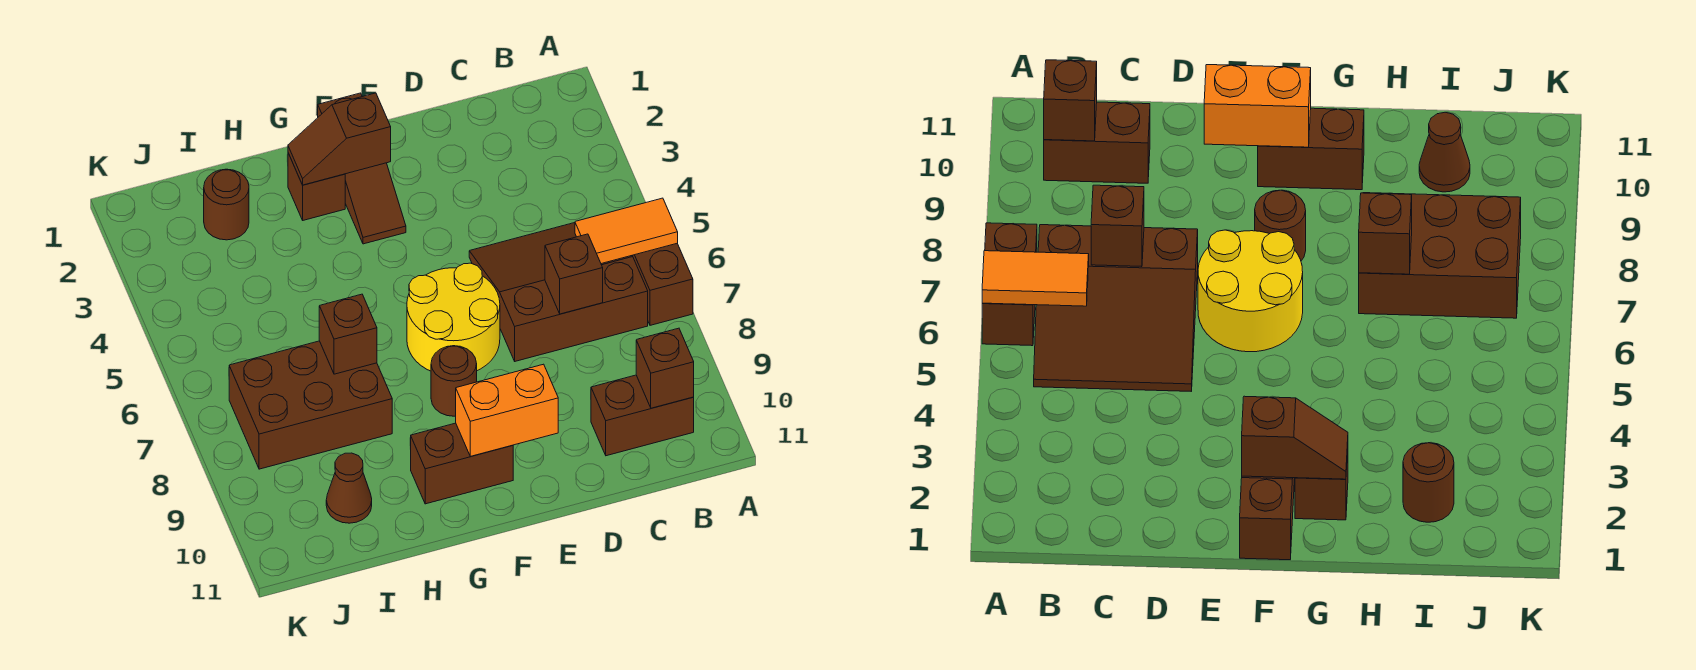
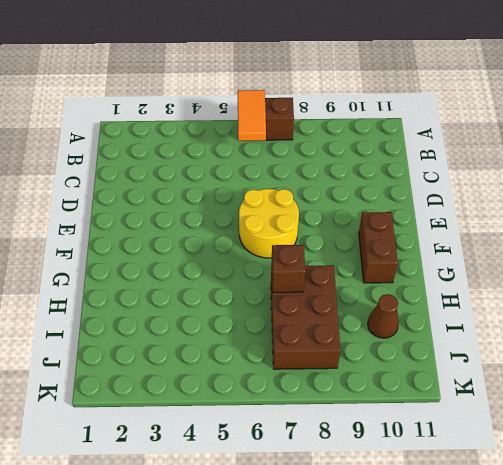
none -> brown slope B5:D7 level 1 top 7
none -> brown brick B10:C10 level 1
none -> brown slope F1:F3 level 1 top 1

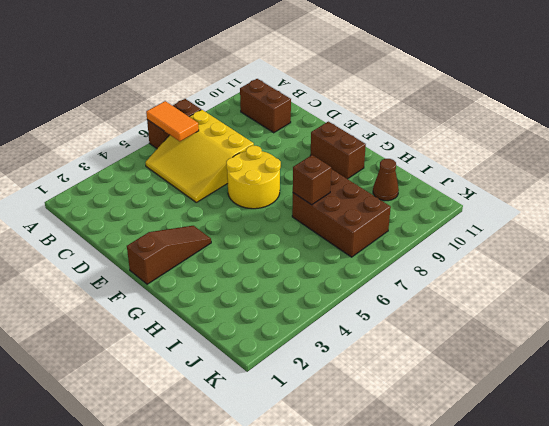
yellow slope B5:D7 level 1 top 7 -> brown slope B5:D7 level 1 top 7
none -> brown round brick F8 level 1
none -> brown brick G2 level 1
none -> brown round brick I2 level 1

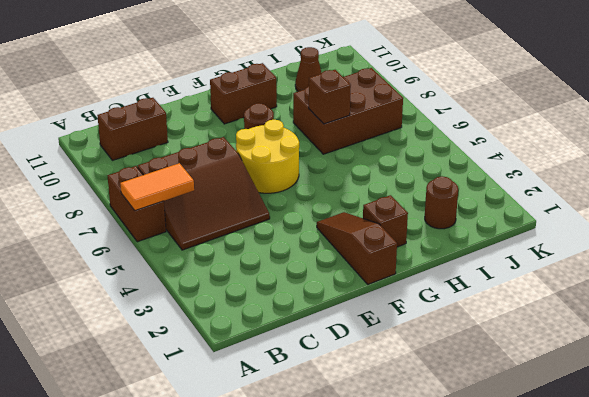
none -> brown brick B10 level 2
none -> brown brick C7 level 2
none -> orange brick E10:F10 level 2

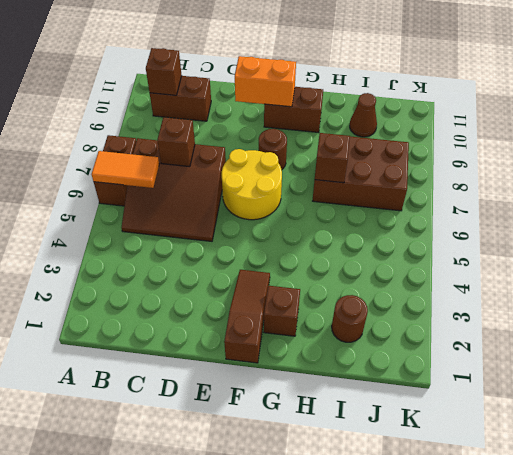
none -> brown slope F2:G2 level 2 top F

